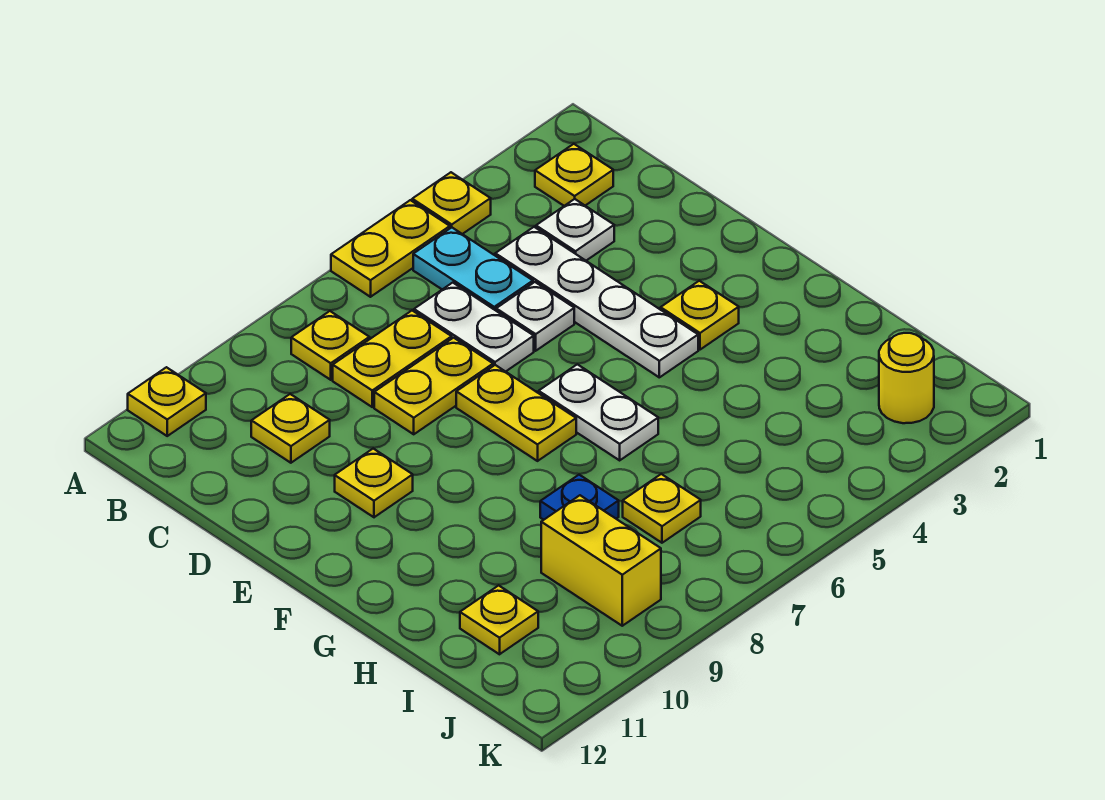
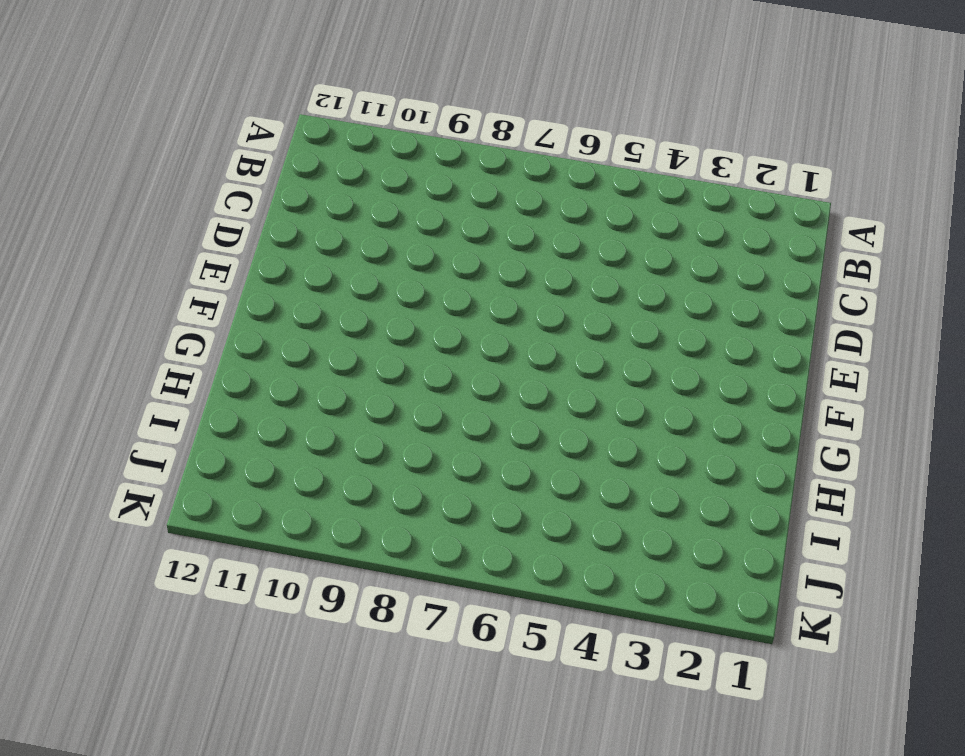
none -> yellow plate A4 level 1
none -> yellow plate A5:A6 level 1
none -> yellow plate A11 level 1

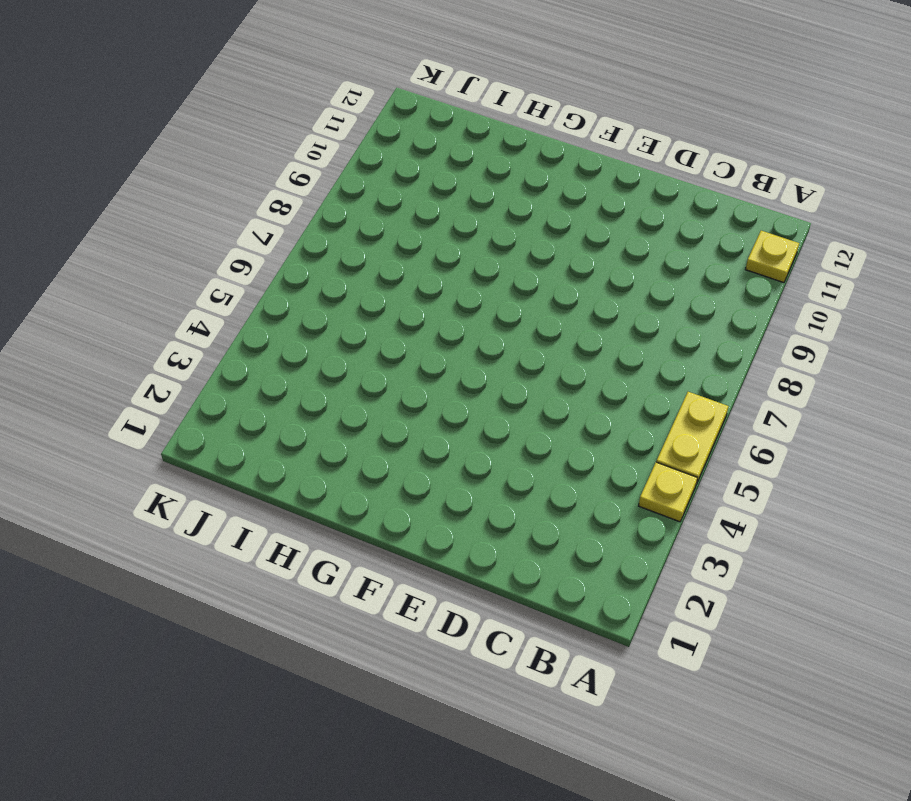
none -> yellow plate B2 level 1
none -> cyan plate B5:C5 level 1
none -> yellow plate B8 level 1

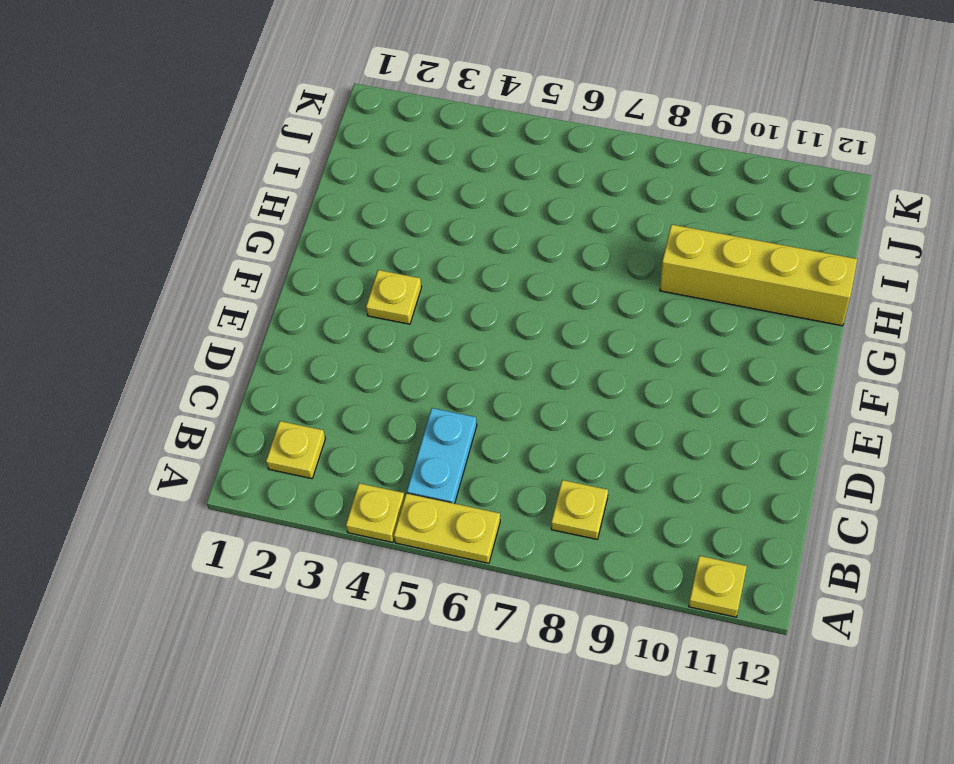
yellow brick H9:H12 level 1 -> none
none -> white plate C3 level 1
none -> white plate C4:F4 level 1
none -> white plate C6:D6 level 1

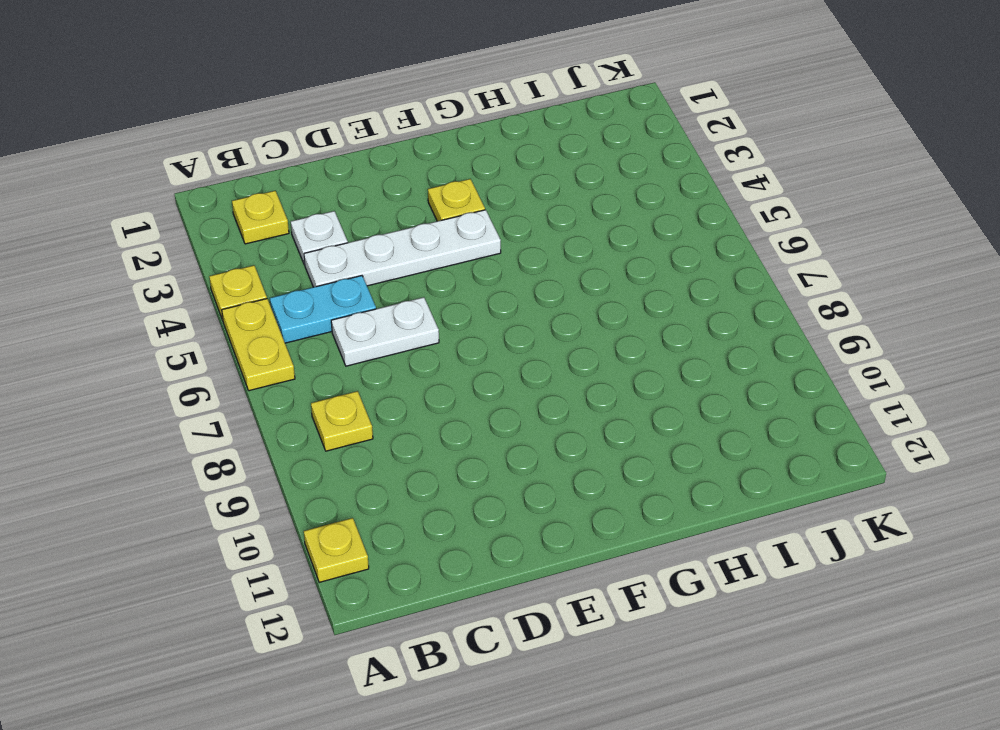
none -> yellow plate C7:C8 level 1
none -> yellow plate C10 level 1
none -> white plate D5 level 1

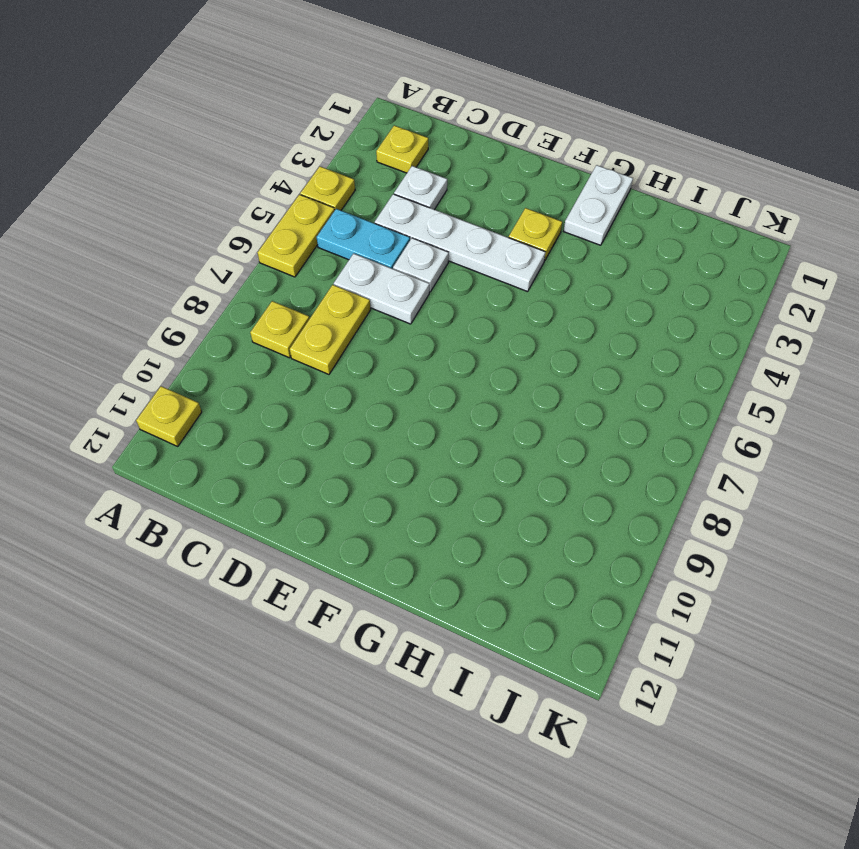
white plate G1:G2 level 1 -> white plate F6:G6 level 1
none -> yellow plate C10 level 1
none -> yellow plate D7:D8 level 1
none -> yellow plate E7:F7 level 1

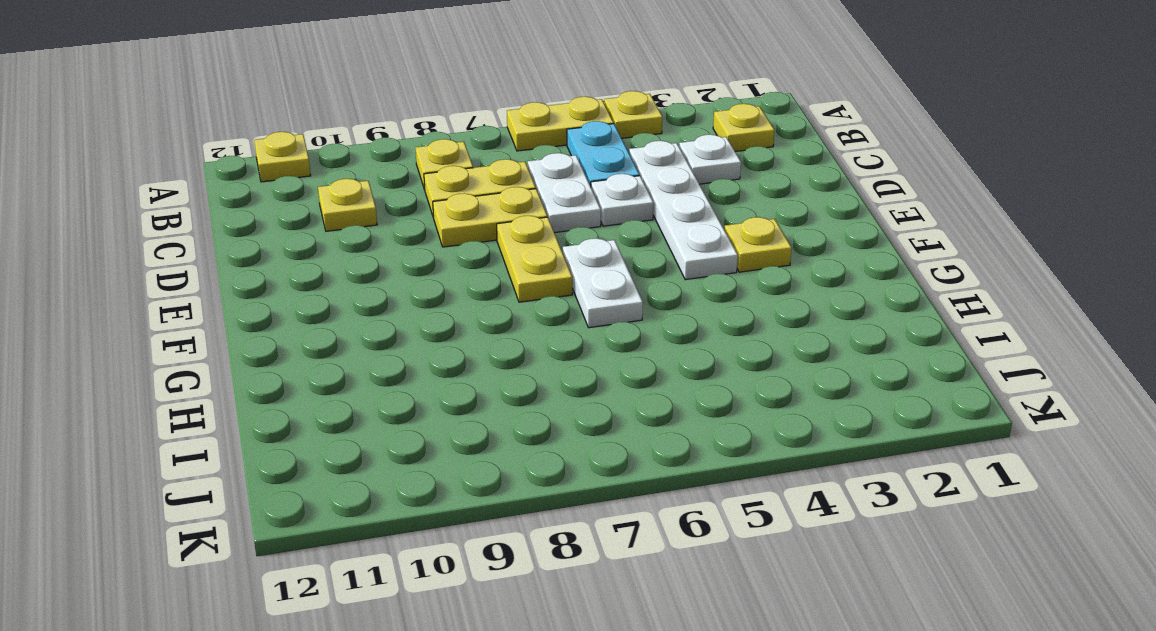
none -> yellow plate E10 level 1
none -> blue plate H8 level 1
none -> yellow plate I7 level 1

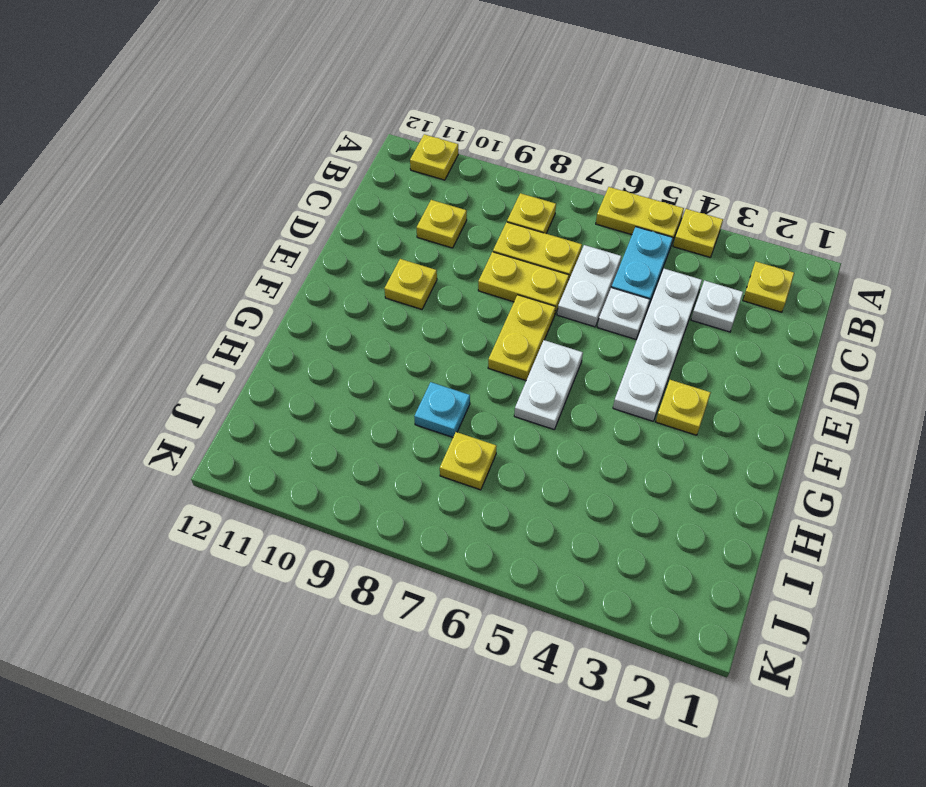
cyan plate H8 level 1 -> blue plate H8 level 1
none -> yellow brick I9:J9 level 1
none -> yellow plate I11 level 1
none -> yellow round brick J2 level 1

